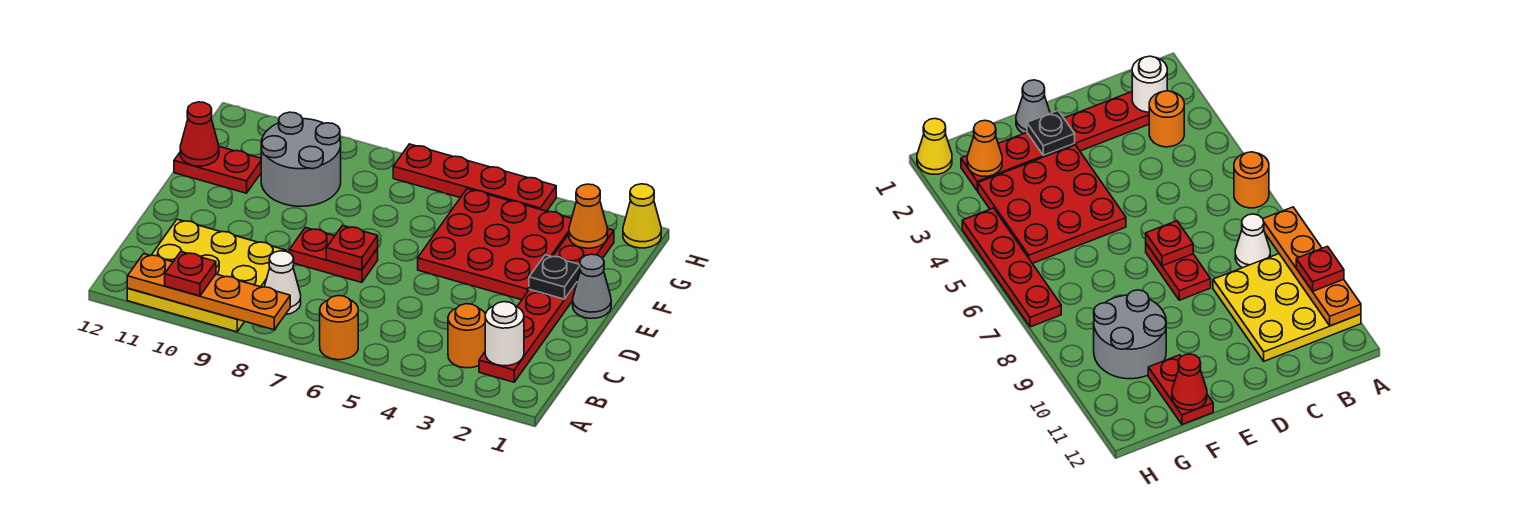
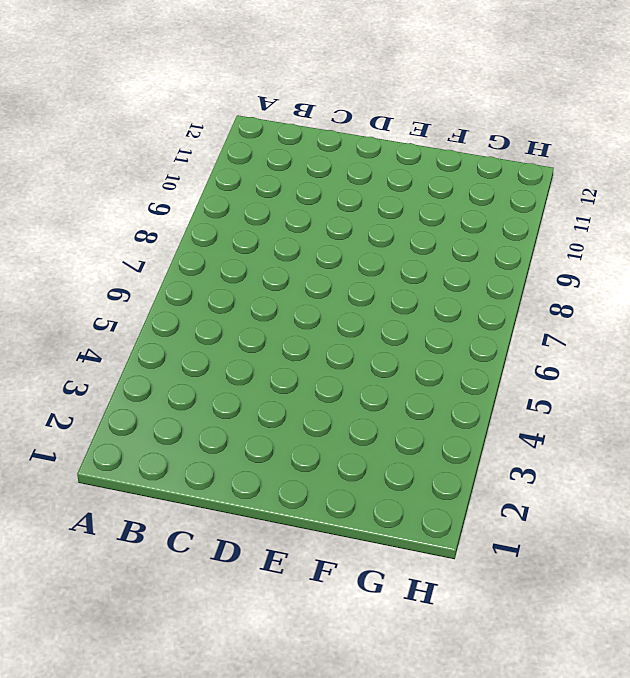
none -> orange round brick A6 level 1
none -> yellow plate A9:C11 level 1
none -> red plate B2:G2 level 1

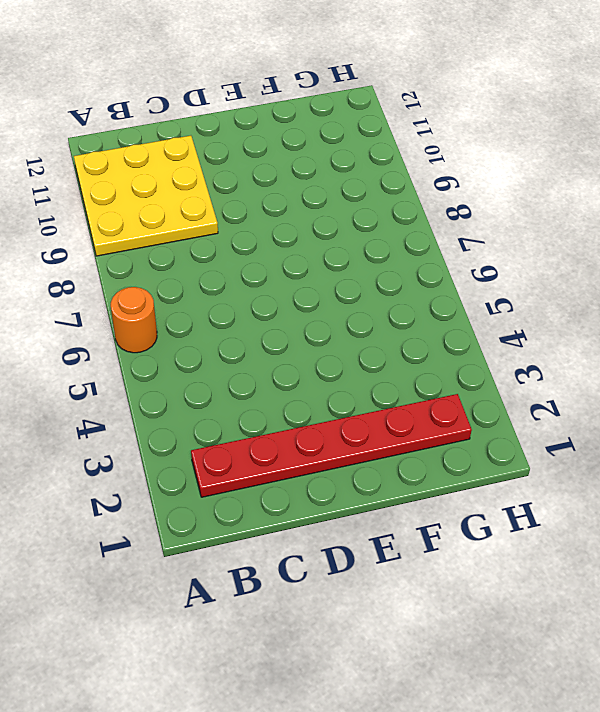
none -> orange round brick B3 level 1
none -> white cone B8 level 1
none -> red plate D7:D8 level 1

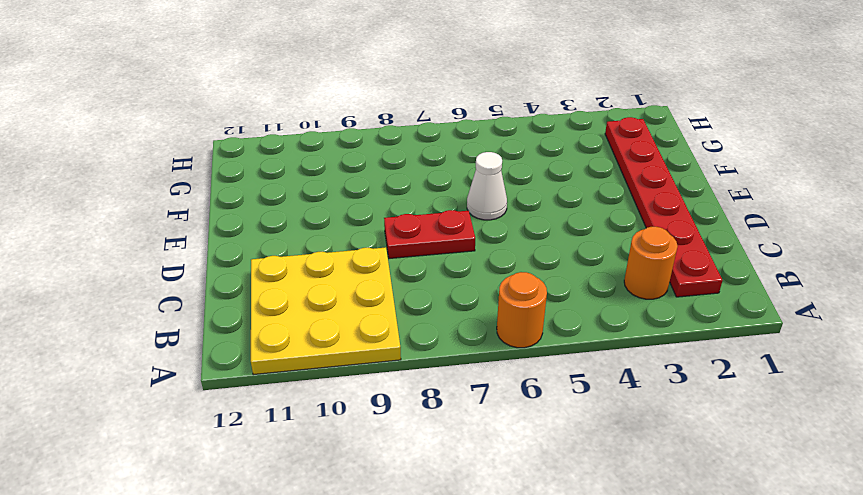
white cone E6 level 1 -> white cone B8 level 1
none -> grey cone E1 level 1
none -> red plate E3:G5 level 1
none -> grey round brick F9:G10 level 1

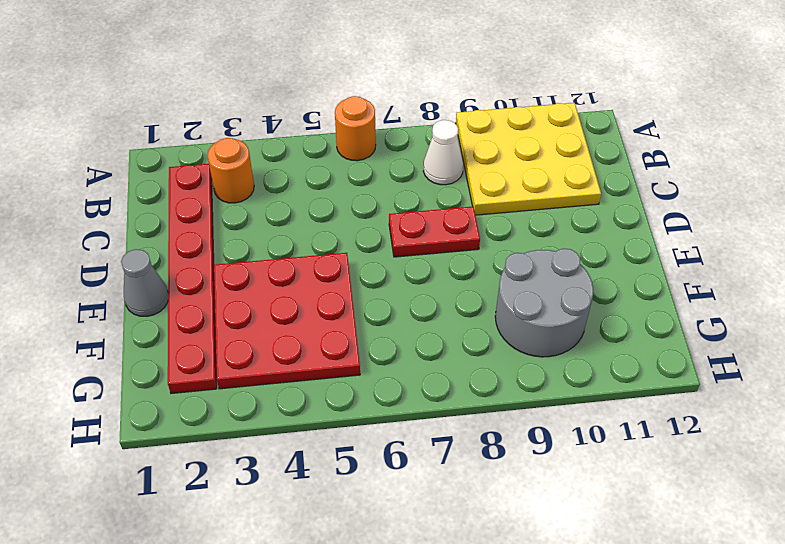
none -> red plate F11:F12 level 1
none -> yellow cone H1 level 1
none -> red plate H4:H7 level 1

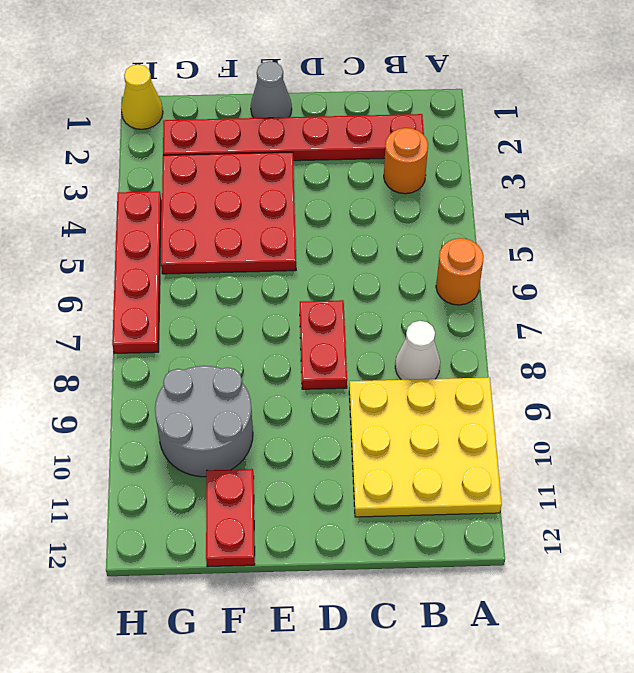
none -> orange plate A8:A11 level 2
none -> white round brick B2 level 2
none -> red plate D7 level 2

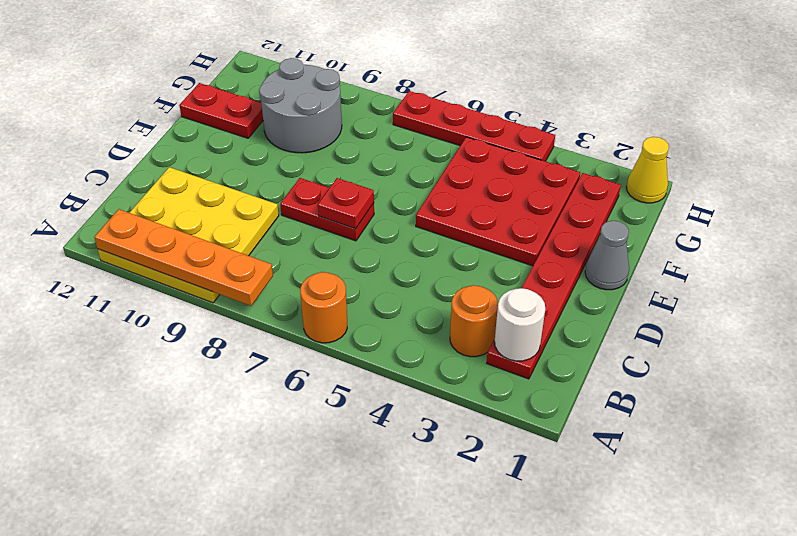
none -> white cone B8 level 1
none -> black plate E2 level 2
none -> red cone F12 level 2

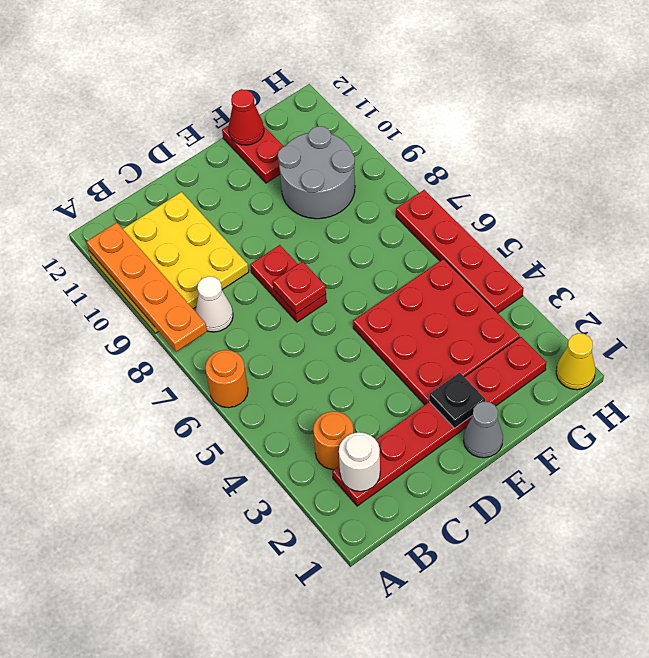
none -> orange cone G2 level 2
none -> red plate A10 level 3

